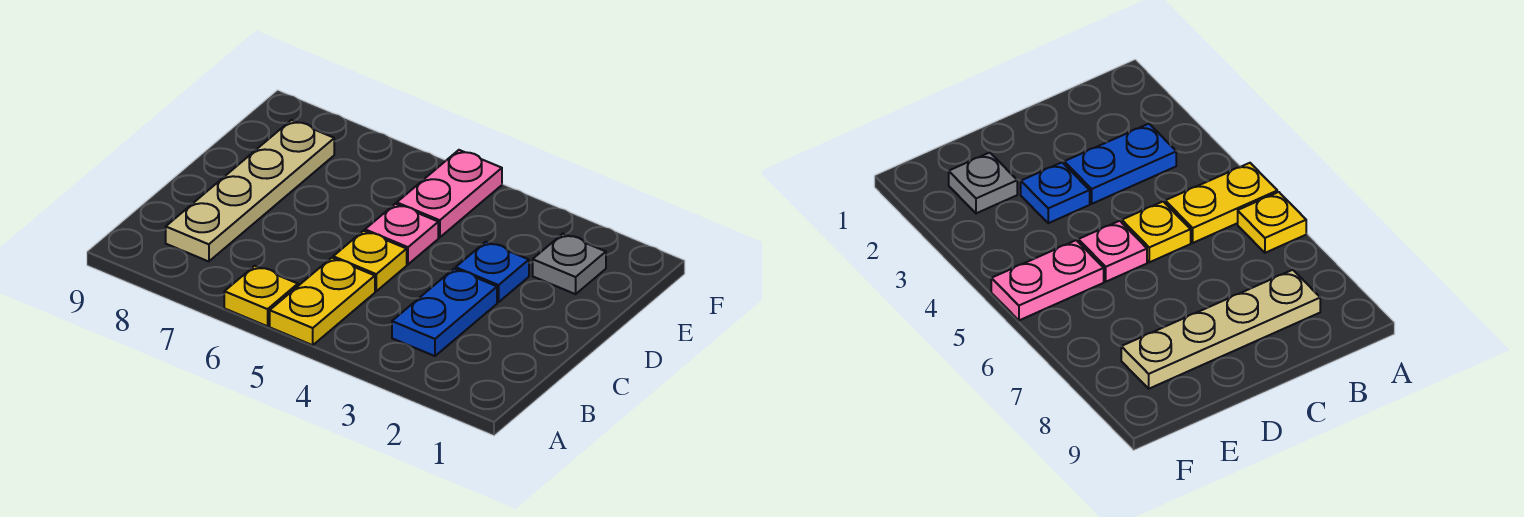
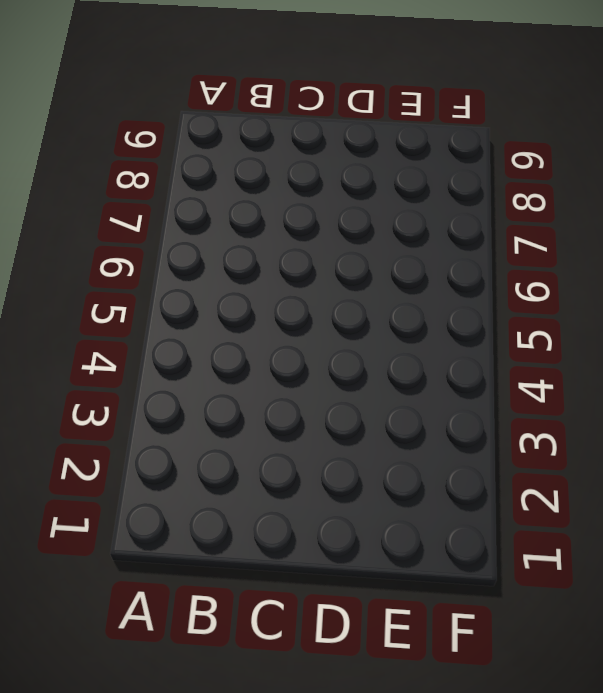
none -> yellow plate A5:B5 level 1
none -> yellow plate A6 level 1

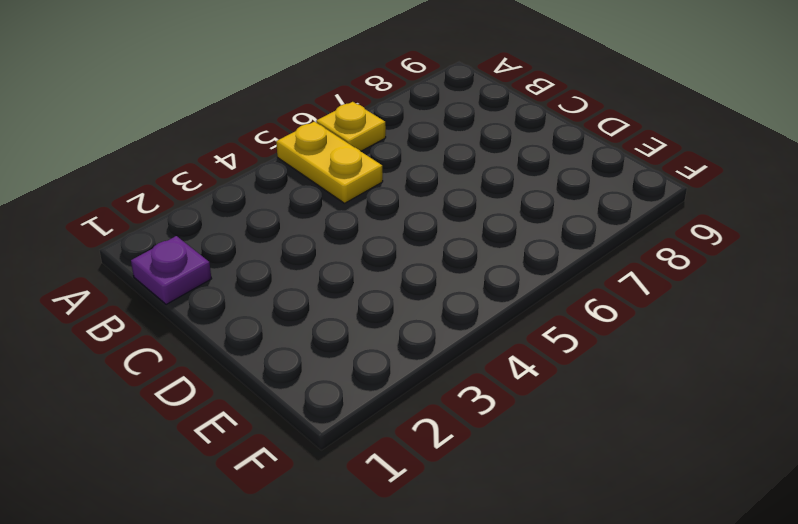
purple plate B1 level 1 -> none
none -> blue plate B3:C3 level 1
none -> tan plate B8:E8 level 1

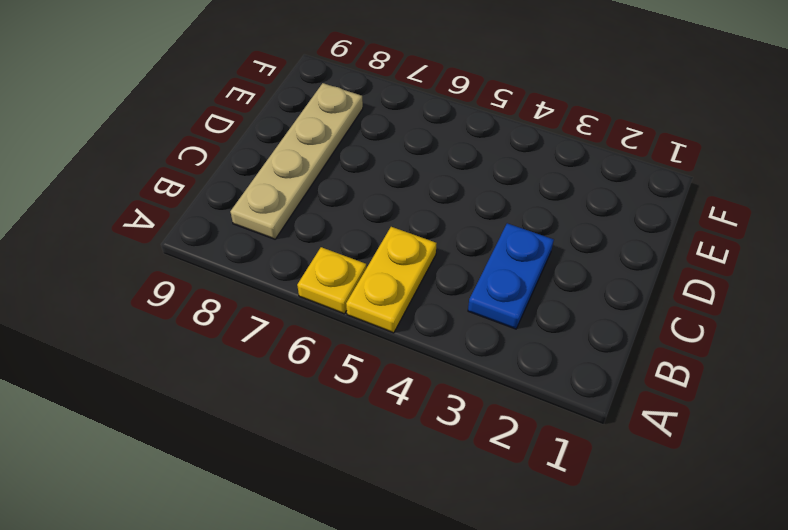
none -> yellow plate C5 level 1
none -> blue plate D3 level 1

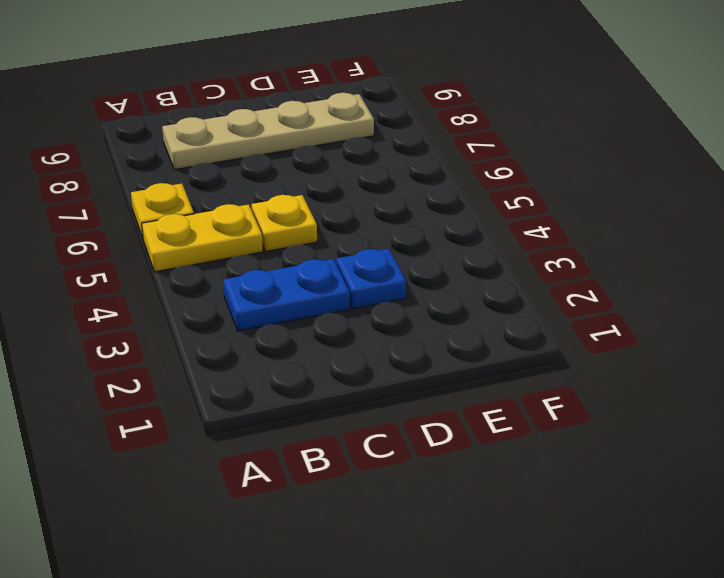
none -> pink plate D5 level 1
none -> grey plate E2 level 1

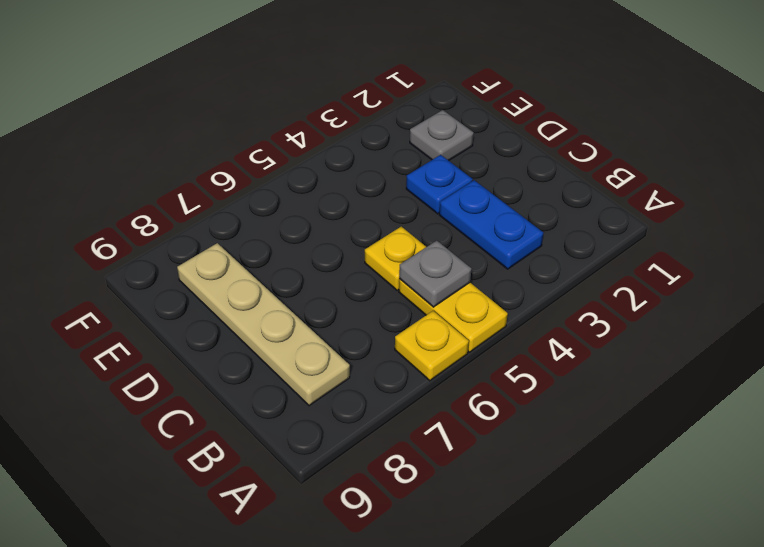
grey plate B5 level 2 -> none
none -> pink plate D5 level 1
none -> pink plate E5:F5 level 1

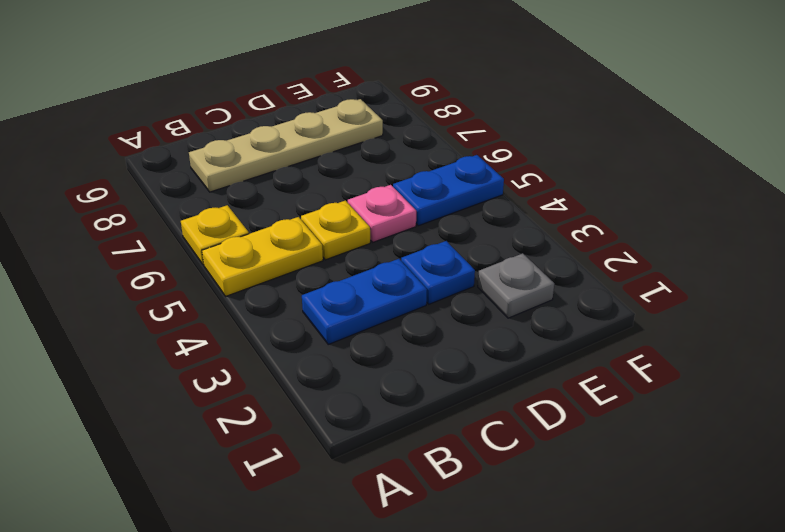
blue plate E5:F5 level 1 -> pink plate E5:F5 level 1

